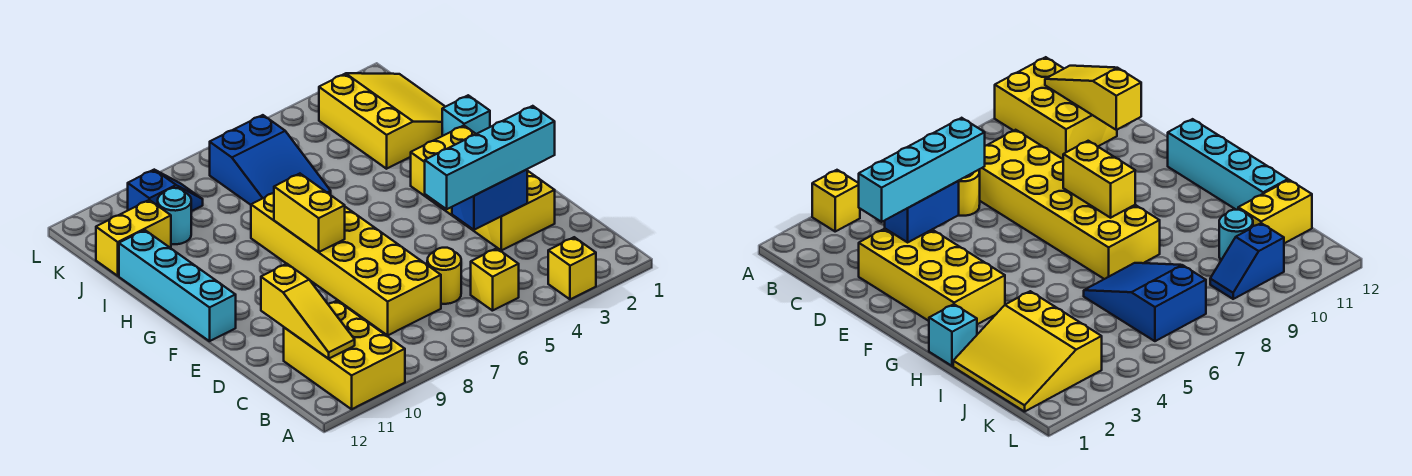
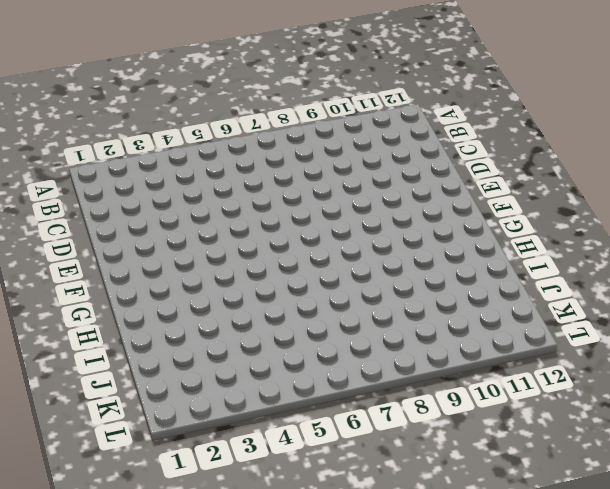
none -> yellow brick A3 level 1
none -> yellow brick A10:C11 level 1
none -> yellow brick B5 level 1

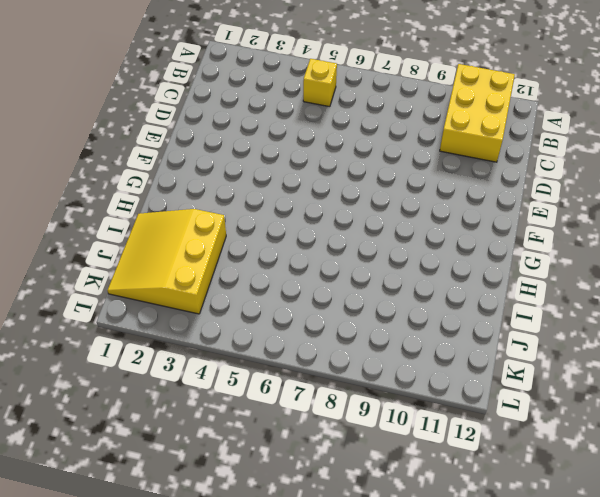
none -> yellow brick A3 level 1
none -> yellow round brick C6 level 1
none -> yellow brick C7:H8 level 1

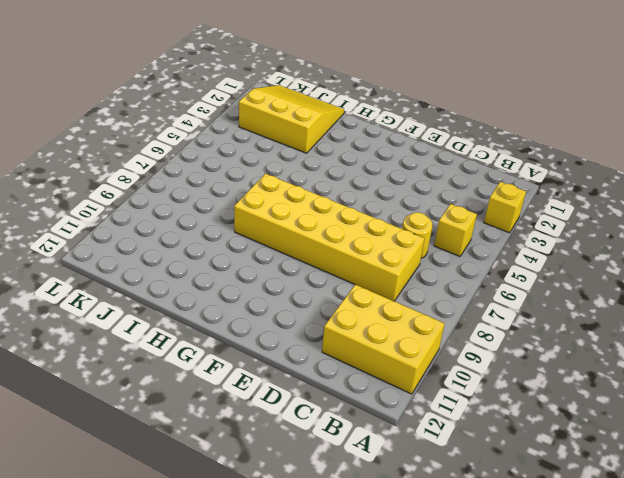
none -> yellow brick D2:G3 level 1
none -> cyan brick F12:I12 level 1
none -> cyan brick H1 level 1

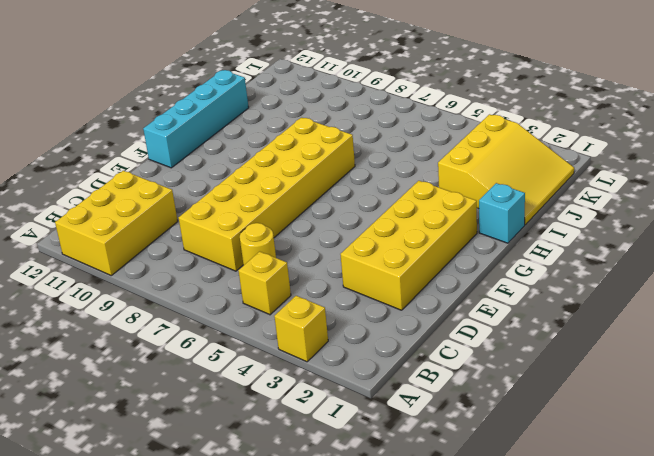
none -> blue slope I6:K7 level 1 top K
none -> cyan round brick J10 level 1
none -> yellow brick J11:J12 level 1

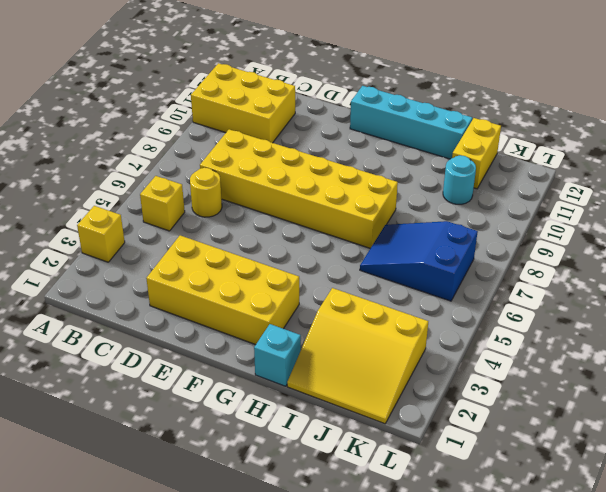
none -> blue slope K9:K10 level 1 top 10
none -> yellow slope B11:D11 level 2 top D
none -> blue brick D3:D4 level 2

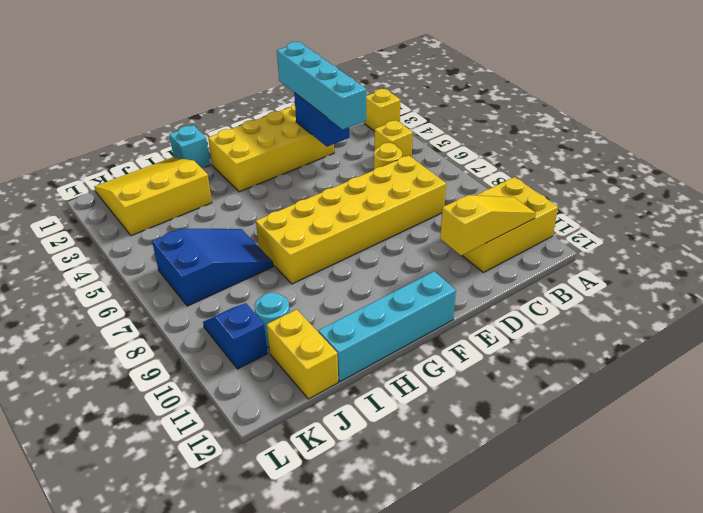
none -> yellow brick F8:G8 level 2

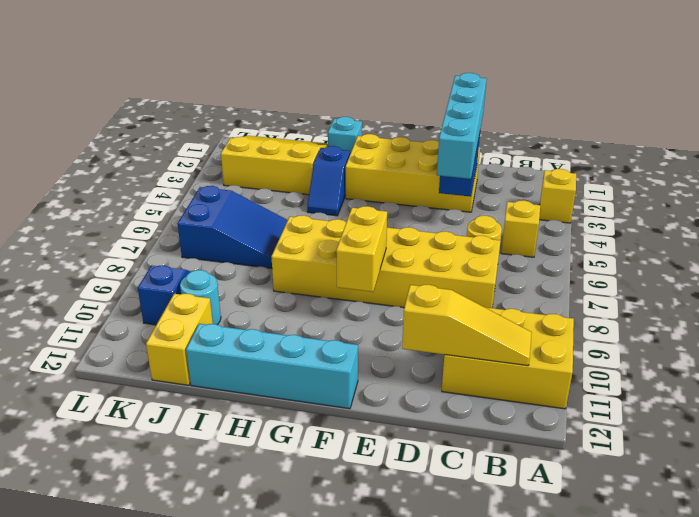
yellow brick F8:F9 level 2 -> yellow brick F8:G8 level 2
blue slope H3:H4 level 1 top 3 -> none

